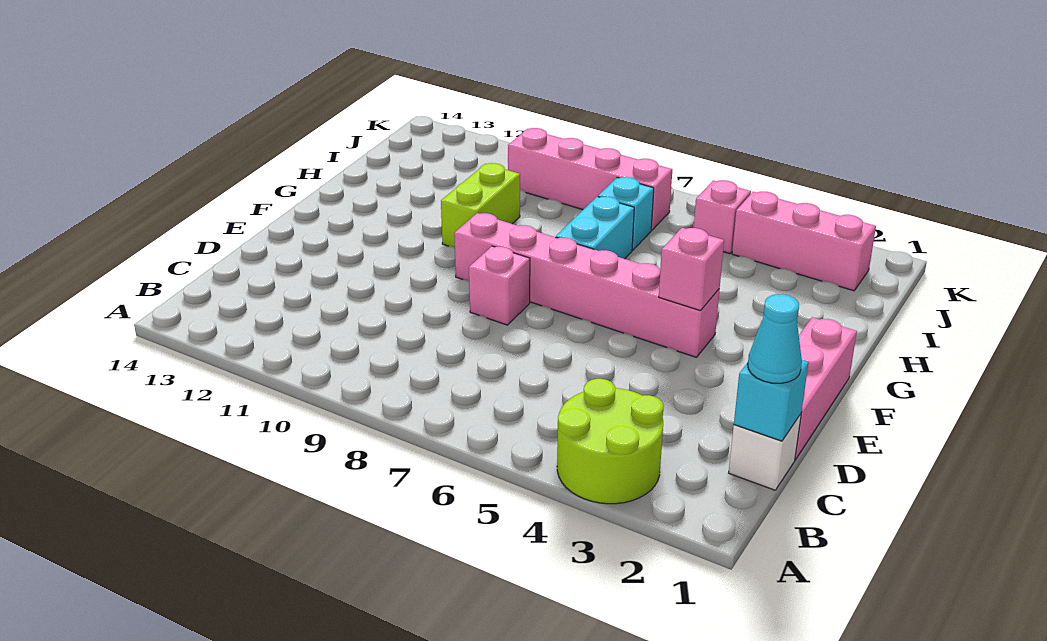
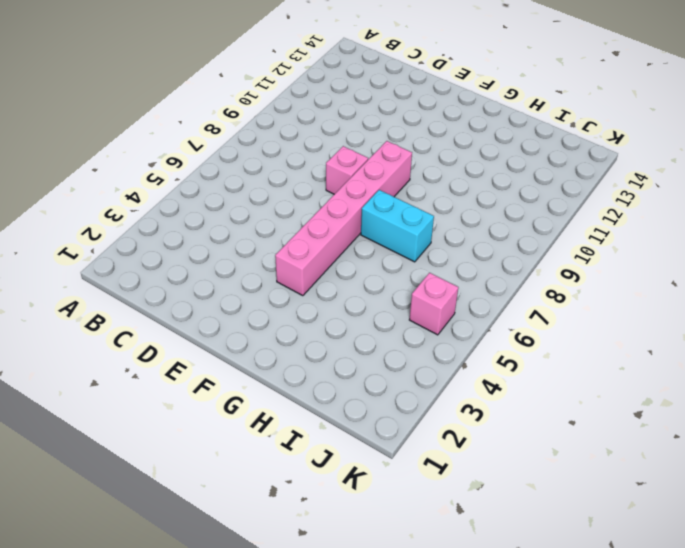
none -> lime round brick A3:B4 level 1
none -> white brick C1 level 1
none -> pink brick D1:F1 level 1

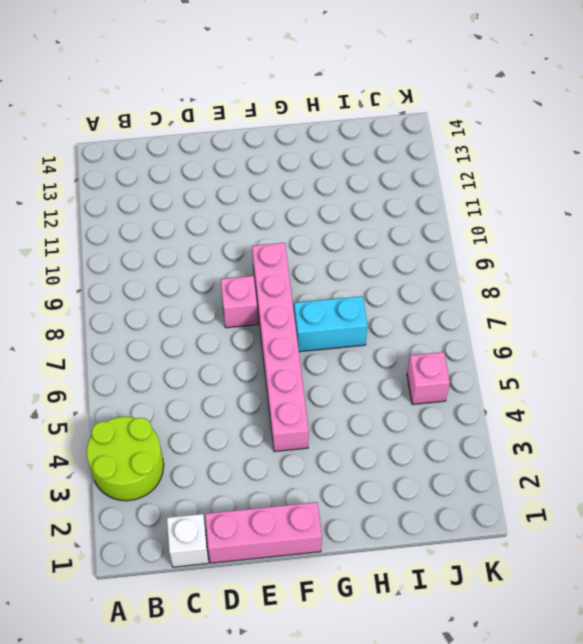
none -> lime brick G10:H10 level 1
none -> cyan brick I7 level 1
none -> pink brick J2:J4 level 1

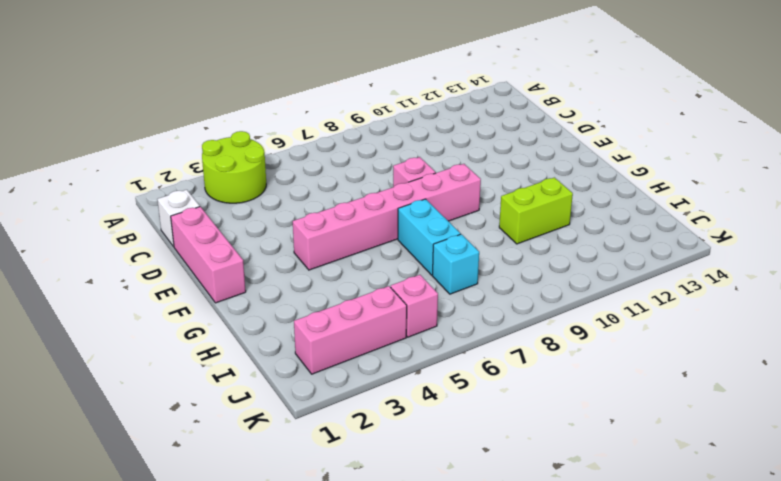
lime brick H10:H11 level 1 -> lime brick G10:H10 level 1
none -> pink brick J7:J10 level 1
none -> cyan brick C1 level 2
none -> pink brick F4 level 2

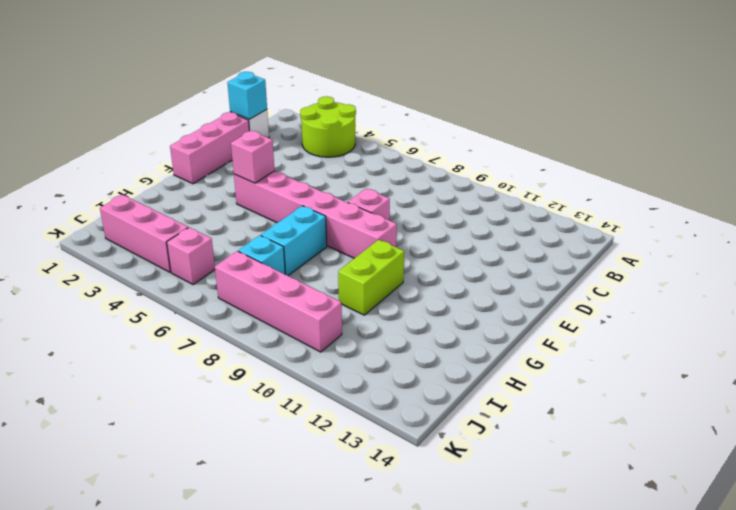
none -> cyan cone C1 level 3

